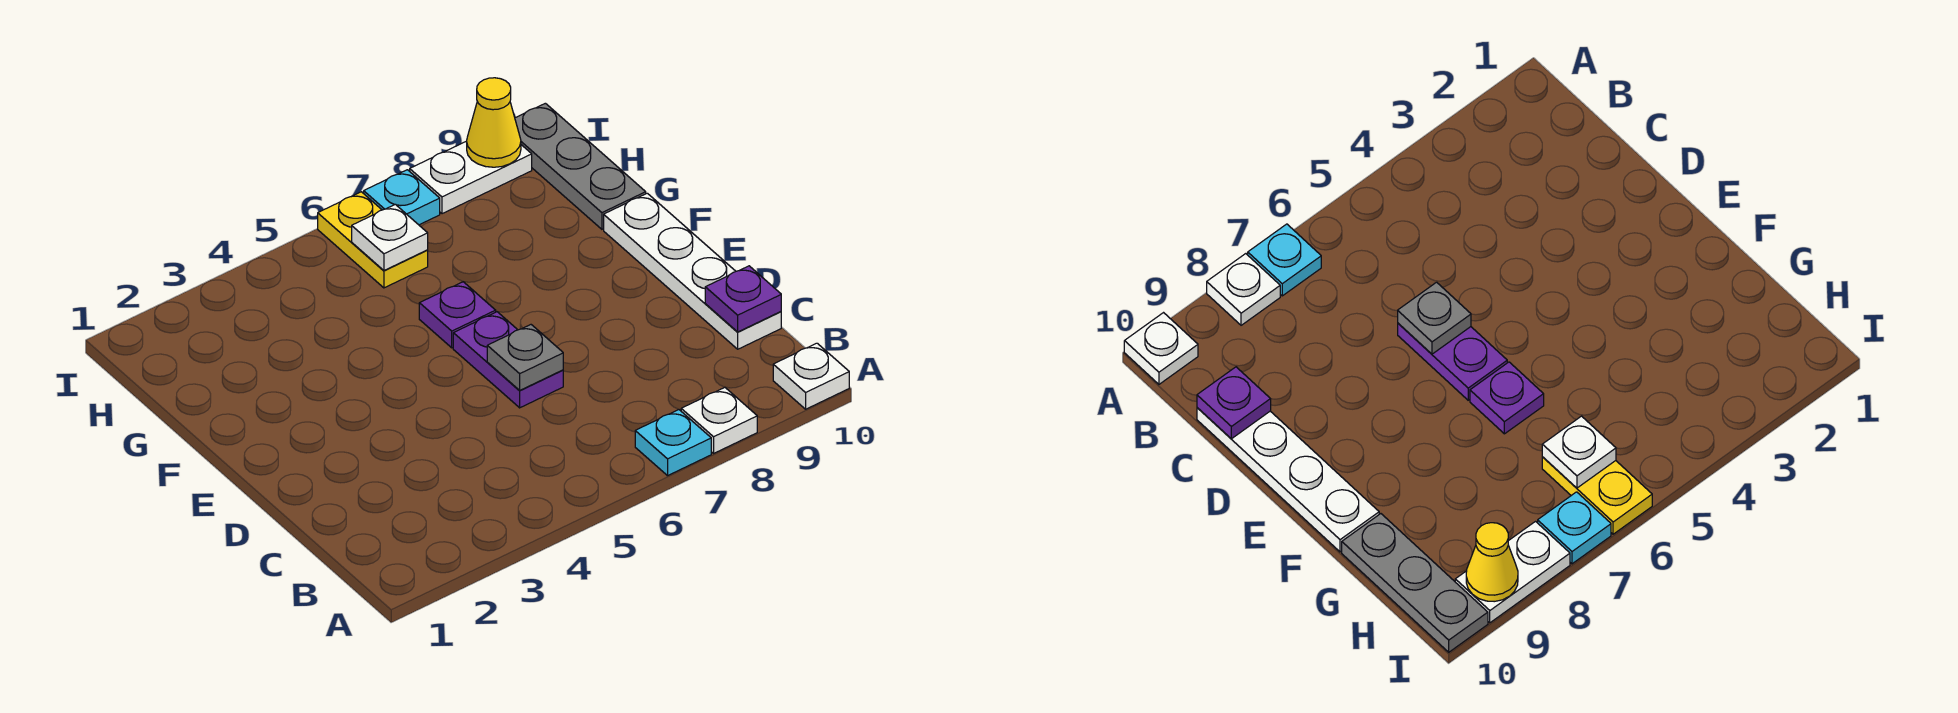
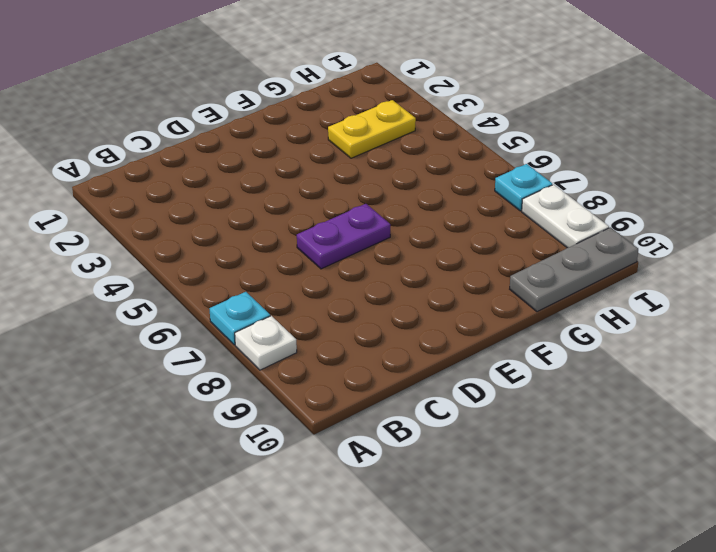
yellow plate G3:H3 level 1 -> yellow plate H6:I6 level 1
none -> white plate A10 level 1
none -> white plate C10:F10 level 1
none -> purple plate F6 level 1

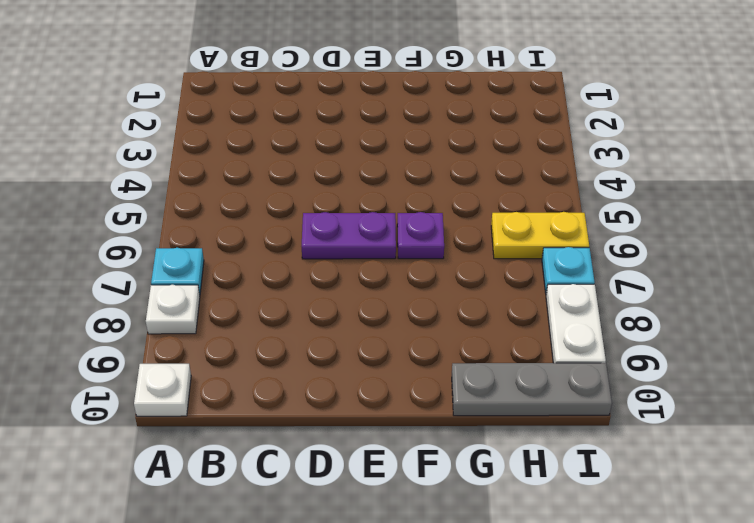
none -> white plate C10:F10 level 1
none -> purple plate C10 level 2
none -> grey plate D6 level 2

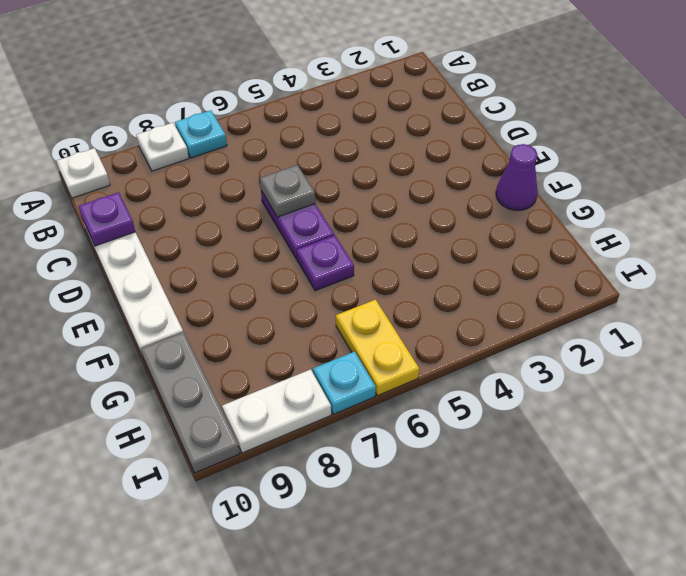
purple cone F1 level 1 -> none
none -> white plate H6 level 2
none -> yellow cone I9 level 2

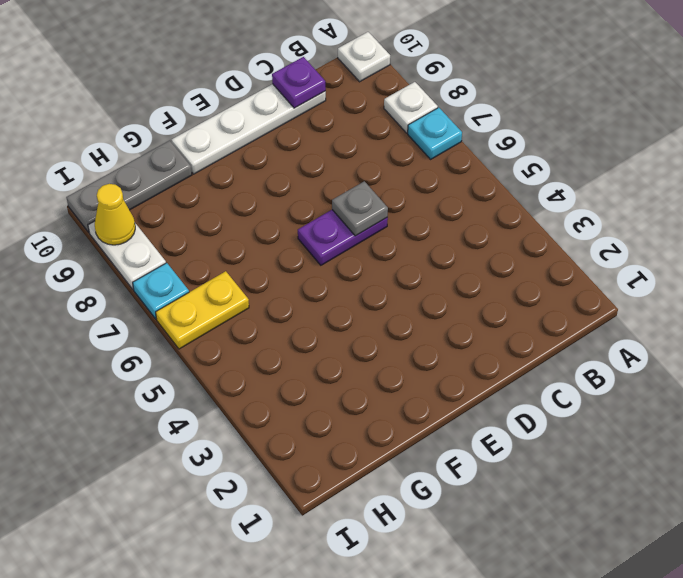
none -> purple plate F6 level 1
none -> white plate H6 level 2

